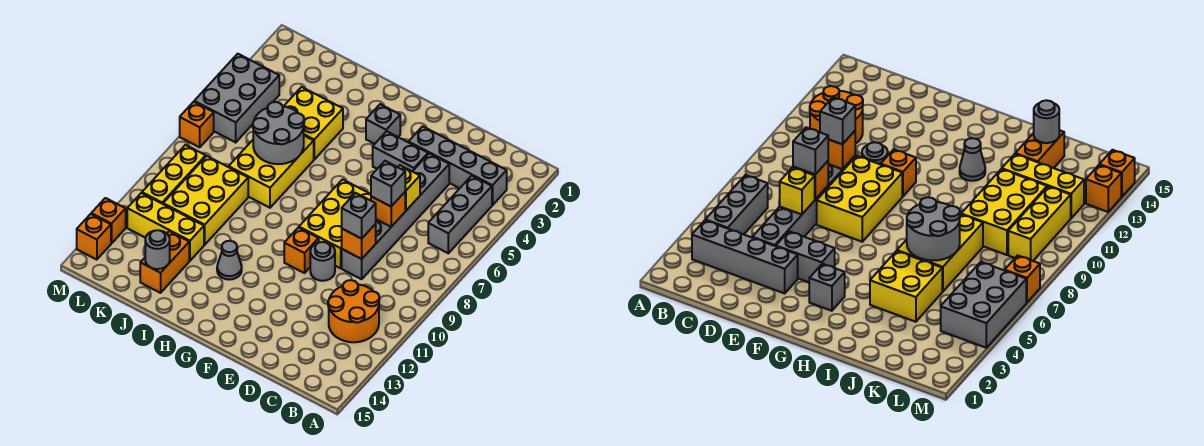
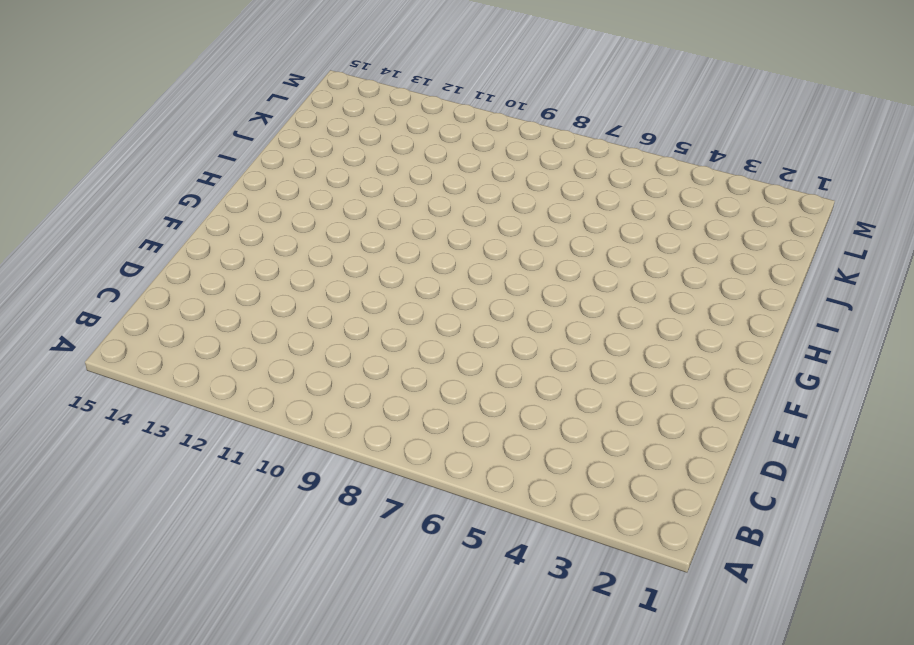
none -> grey brick B3:E3 level 1
none -> grey brick B4:B6 level 1
none -> orange round brick B11:C12 level 1

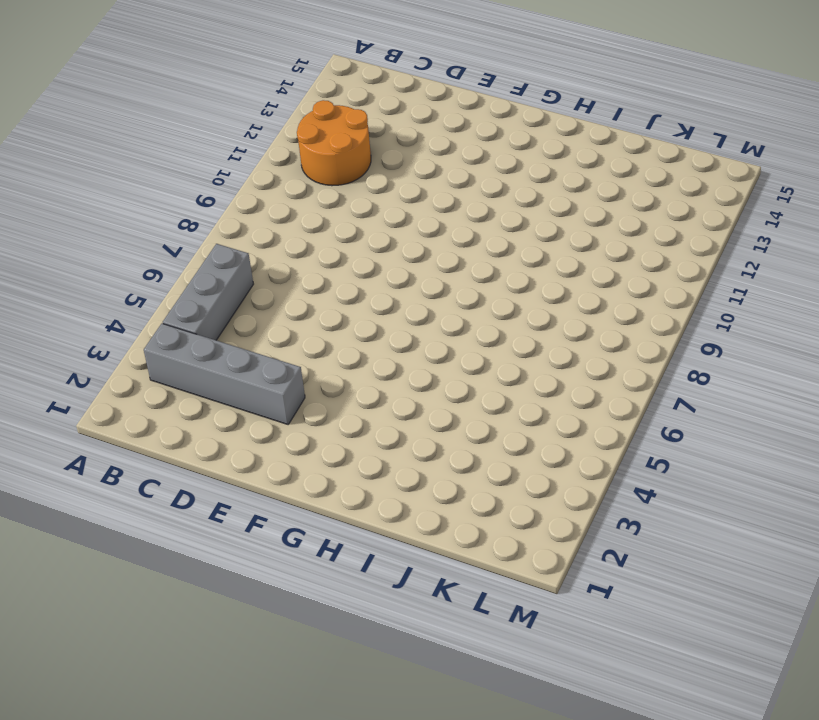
none -> grey brick D4:D9 level 1
none -> grey brick E4:F4 level 1
none -> yellow brick E7:F9 level 1

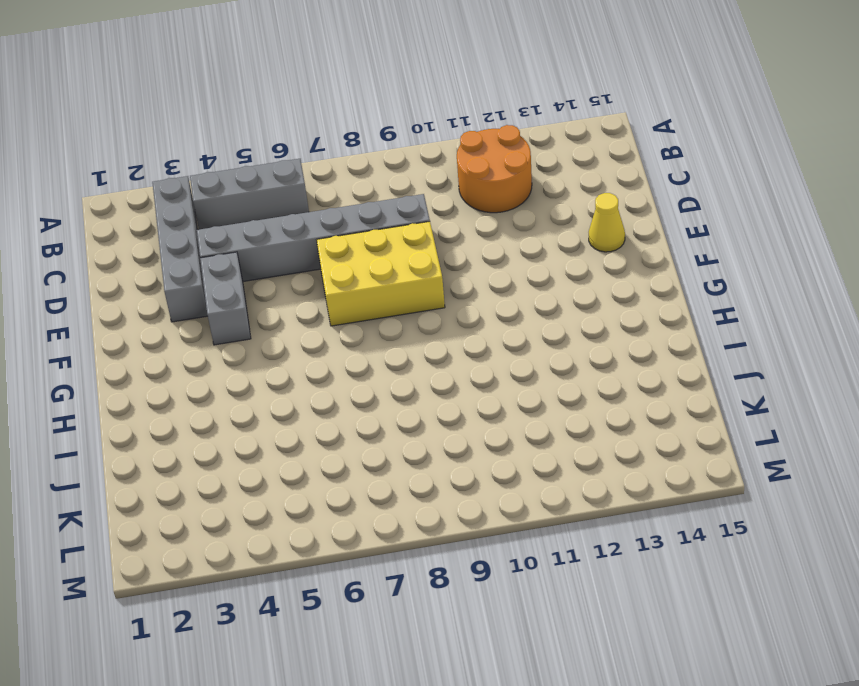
yellow cone E14 level 1 -> none
none -> grey round brick E10 level 1
none -> orange brick F10 level 1
none -> grey brick G3 level 1

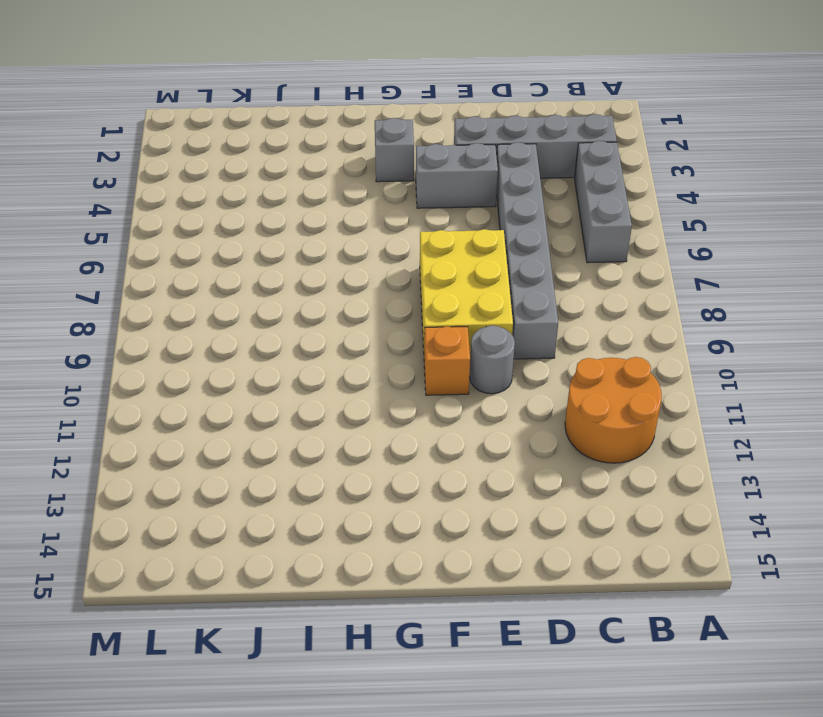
none -> grey cone H12 level 1
none -> yellow brick I4:J5 level 1
none -> yellow brick I6:J8 level 1

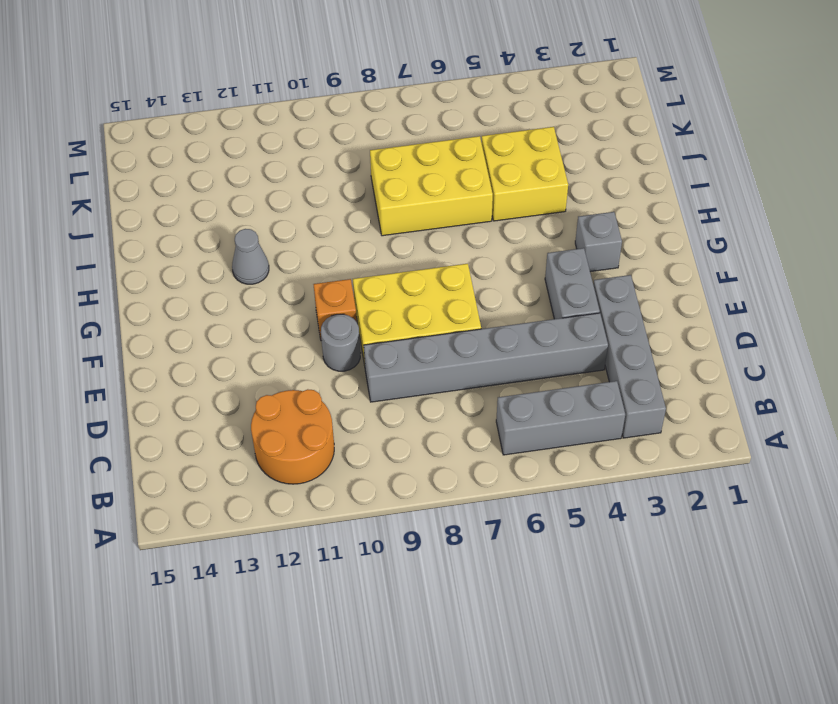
none -> yellow brick J9:K11 level 1
none -> yellow brick J12:L12 level 1
none -> orange brick J13:J14 level 1

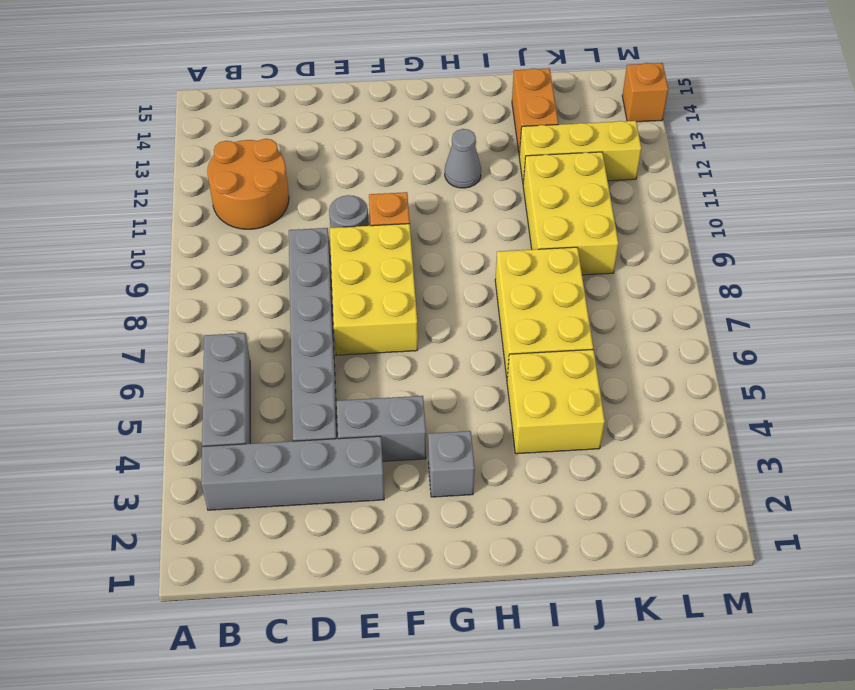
none -> grey brick L4:M6 level 1
none -> yellow brick L9:L11 level 1
none -> orange brick M7 level 1

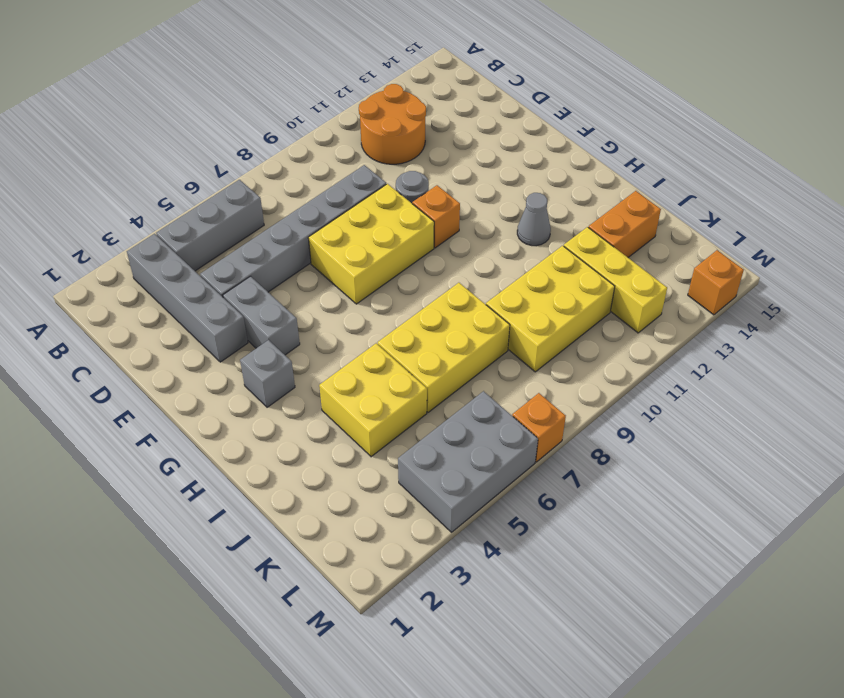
none -> yellow brick L9:L11 level 1
none -> orange brick M13 level 1
none -> yellow brick D6 level 2

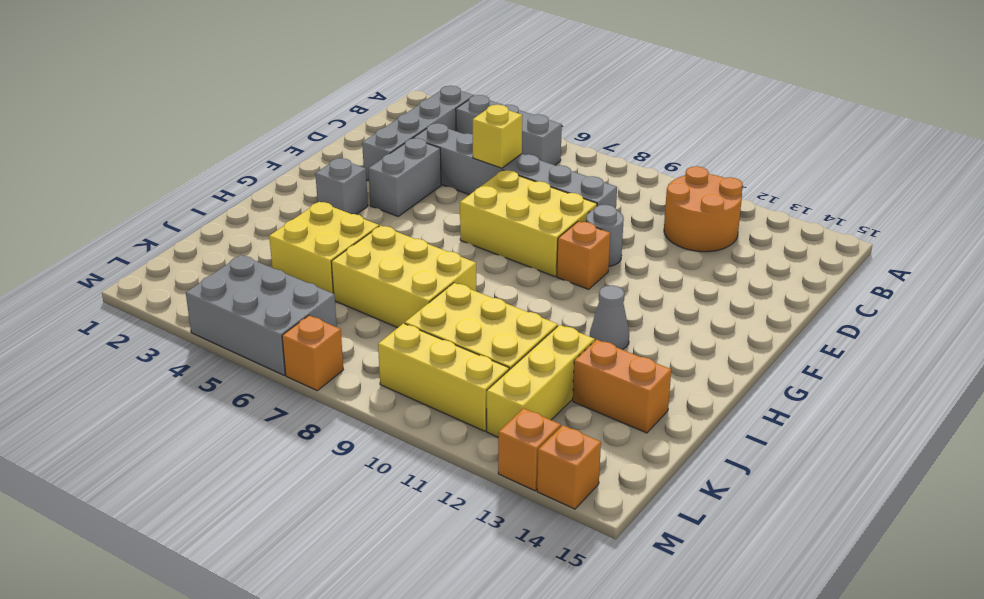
none -> orange brick D7 level 2
none -> orange brick D9 level 2
none -> grey round brick I6:J7 level 2

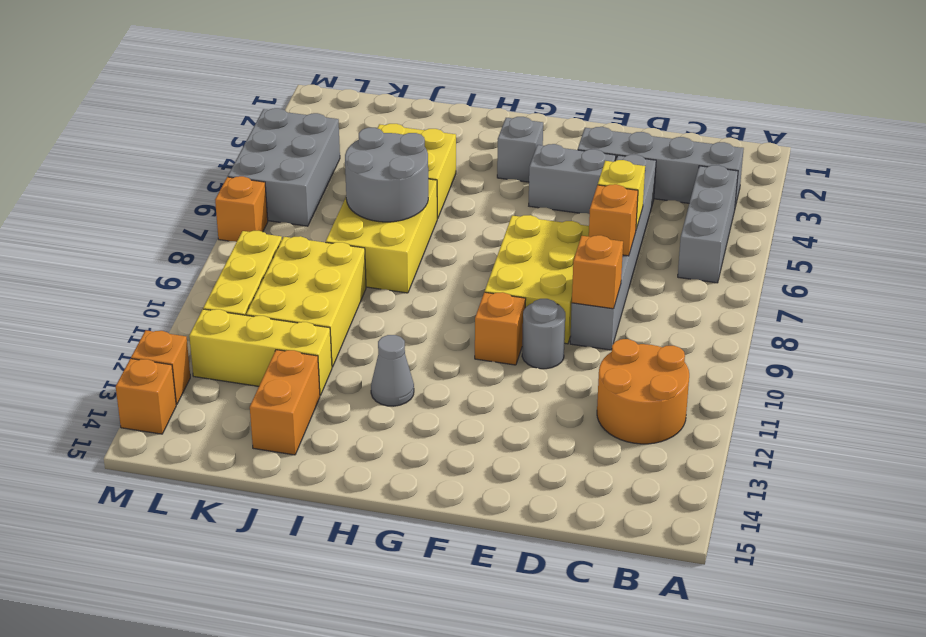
none -> grey round brick J14 level 2
none -> grey brick D7 level 3
none -> grey brick D9 level 3

